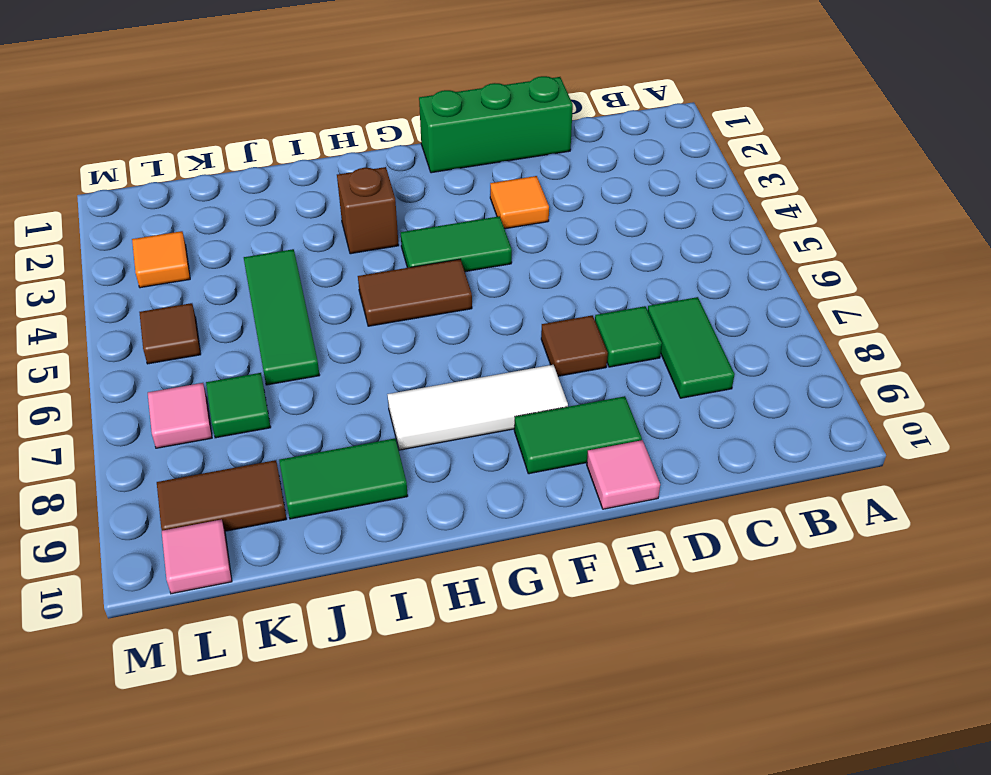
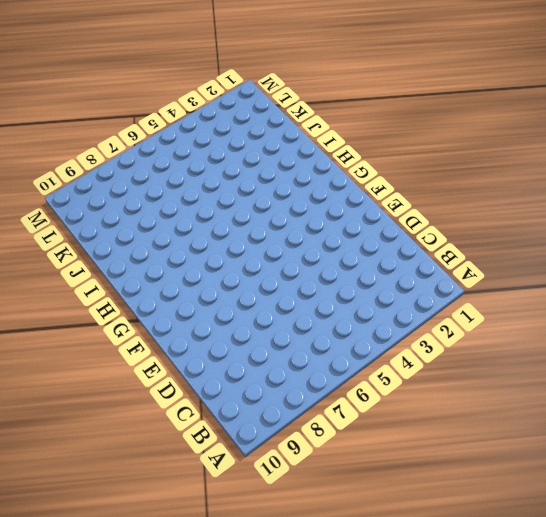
none -> green tile C7:C8 level 1
none -> green brick D1:F1 level 1
none -> green tile D7 level 1

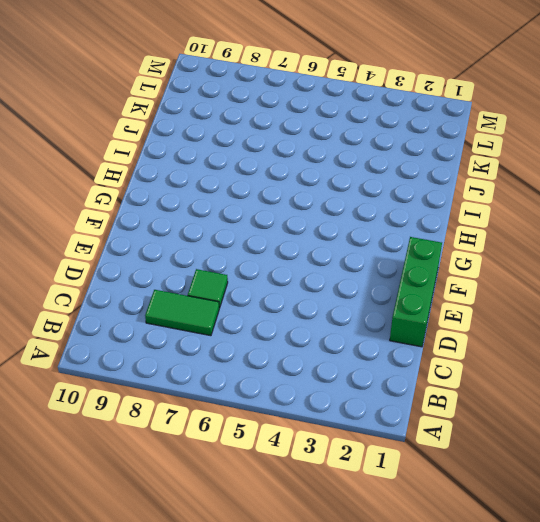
none -> orange tile E3 level 1
none -> brown tile E7 level 1
none -> green tile E9:F9 level 1

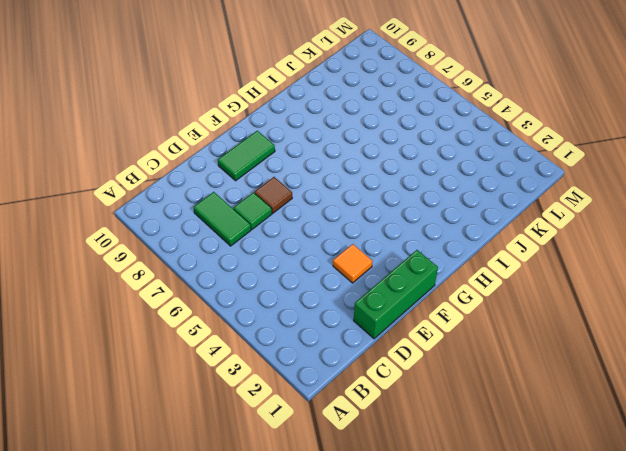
none -> pink tile E10 level 1
none -> green tile F4:G4 level 1
none -> white tile F8:H8 level 1

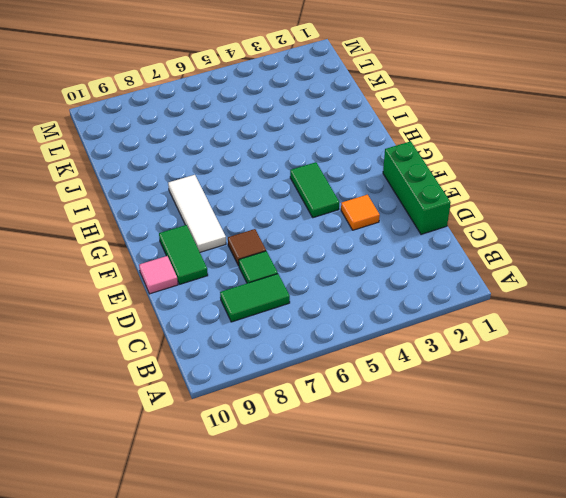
none -> brown tile G5:H5 level 1
none -> brown brick H3 level 1
none -> green tile I9:J9 level 1

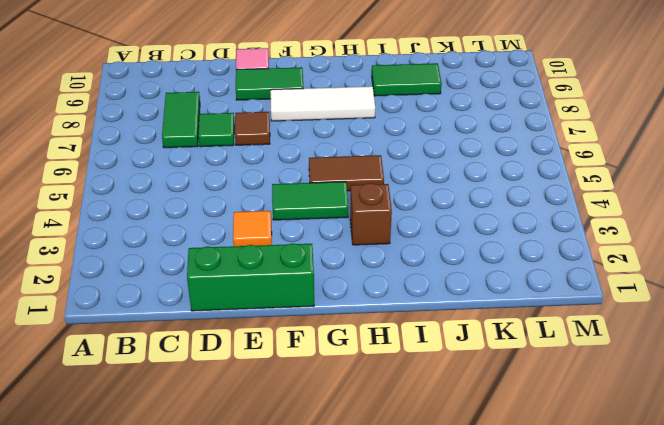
none -> green tile J4:J6 level 1
none -> green tile K7 level 1
none -> brown tile K9:L9 level 1

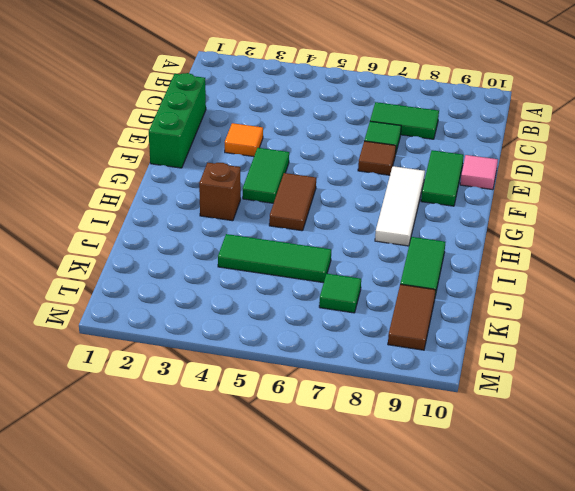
none -> orange tile L3 level 1
none -> brown tile L5 level 1
none -> pink tile L7 level 1

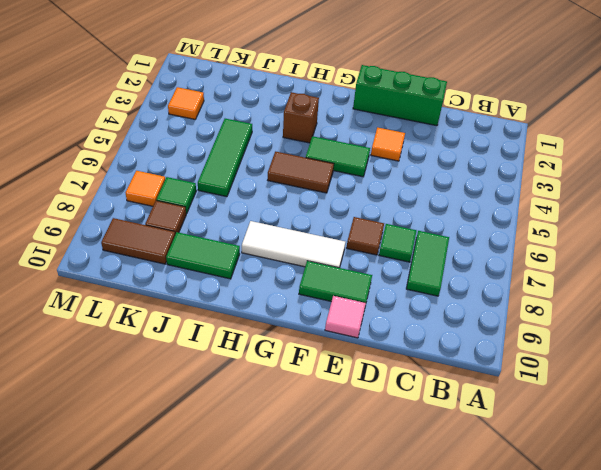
brown tile K8 level 1 -> brown tile L5 level 1
orange tile L7 level 1 -> pink tile L7 level 1
none -> pink tile L10 level 1

